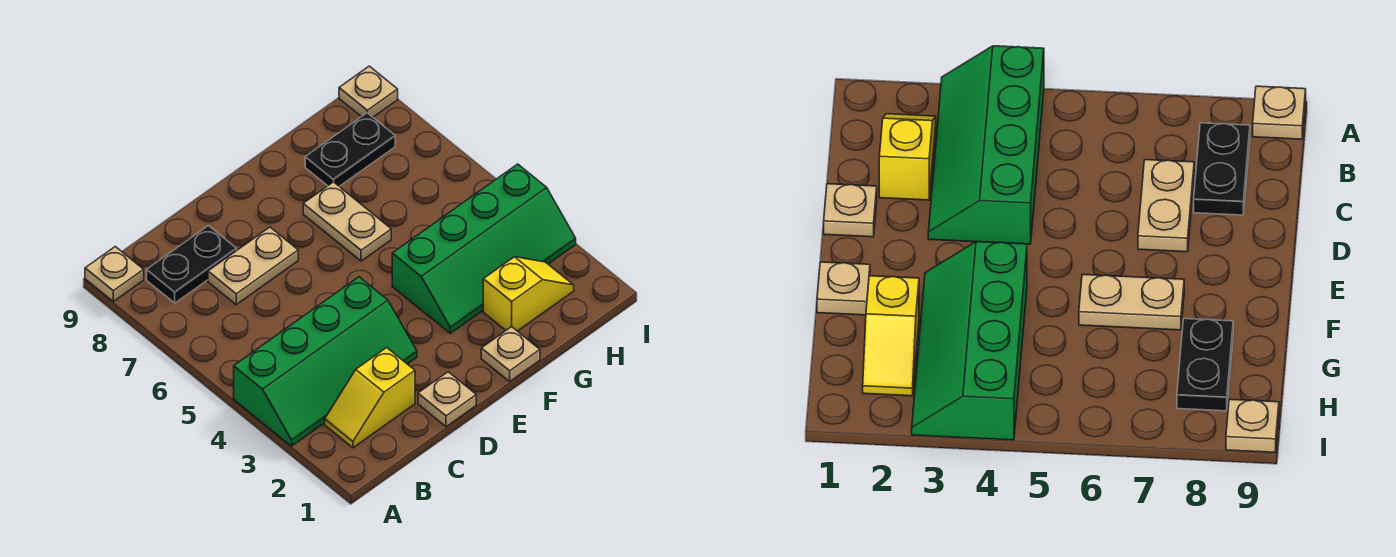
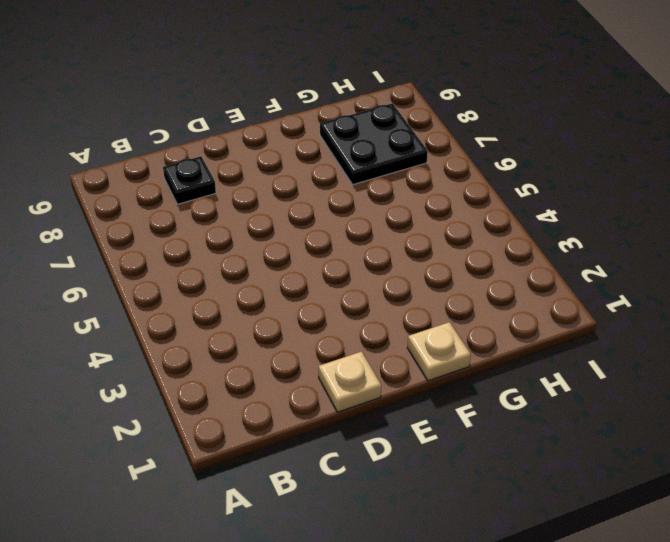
black plate C8 level 1 -> black plate B8:C8 level 1
black plate G7:H8 level 1 -> black plate G8:H8 level 1
none -> green slope A3:D4 level 1 top 4
none -> tan plate A9 level 1
none -> yellow slope B2:C2 level 1 top C

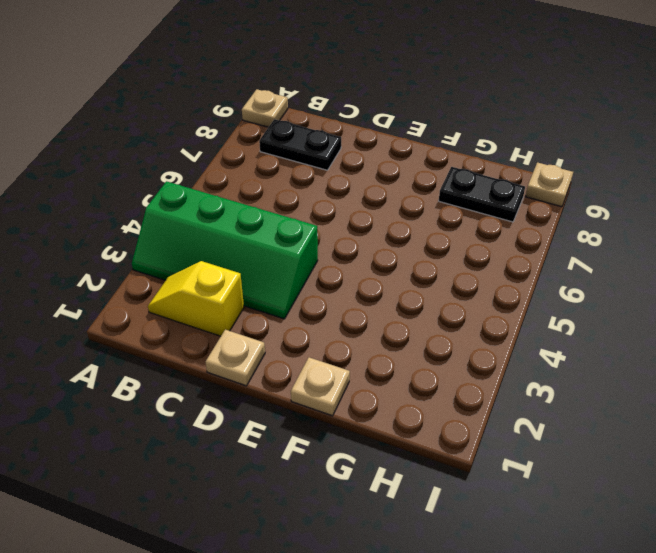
none -> tan plate C7:D7 level 1
none -> green slope F3:I4 level 1 top 4
none -> tan plate F6:F7 level 1

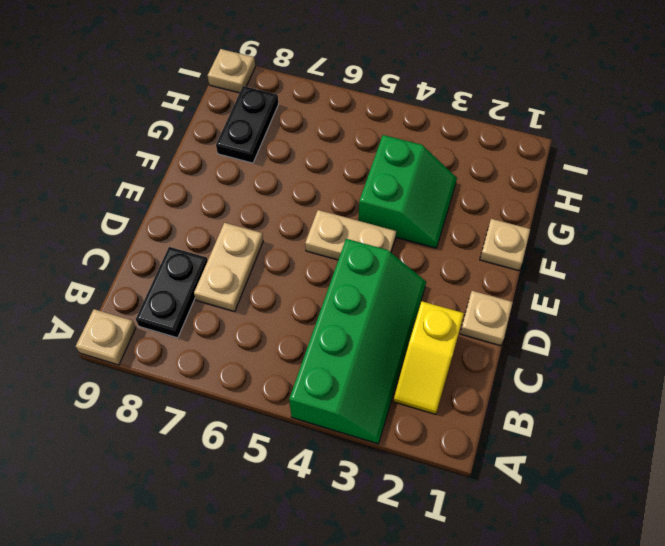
tan plate E4:E5 level 1 -> tan plate F6:F7 level 1
green slope F3:G4 level 1 top 4 -> green slope F3:I4 level 1 top 4
none -> yellow slope G2:H2 level 1 top G

